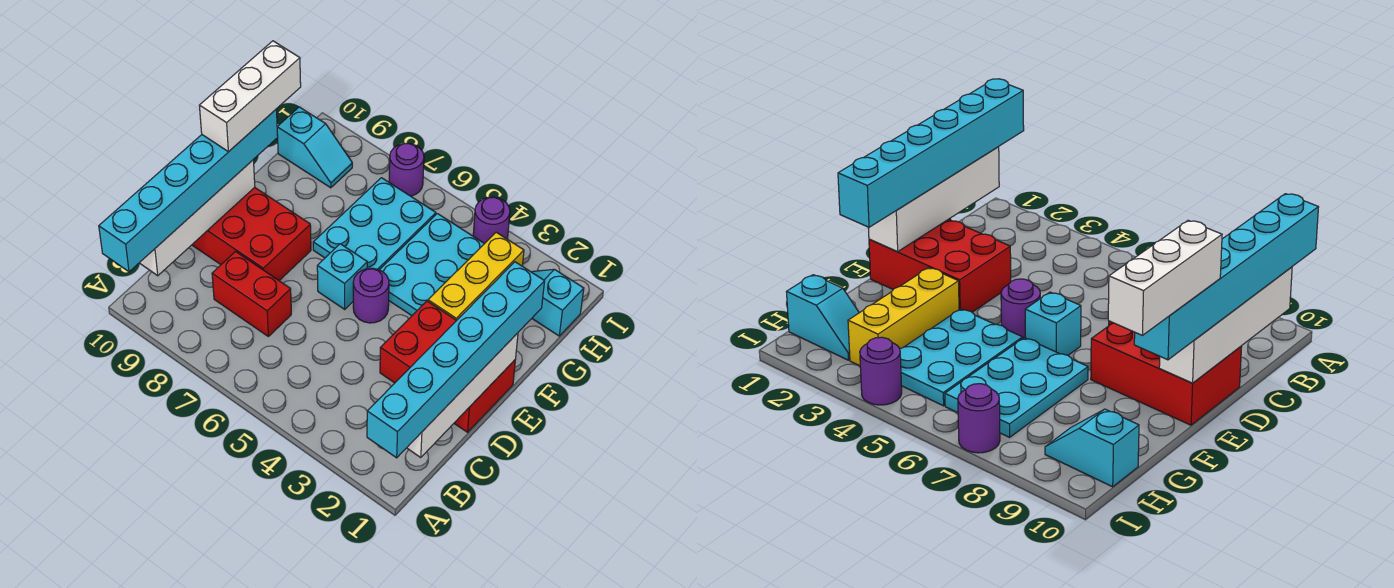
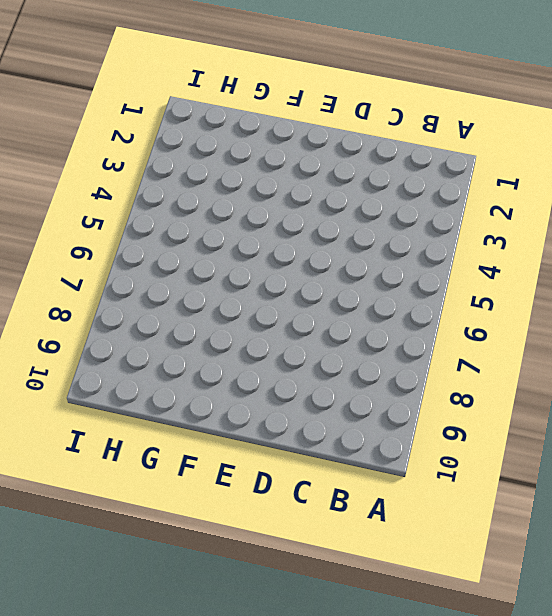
none -> red brick C7:C8 level 1
none -> red brick D1:E3 level 1
none -> red brick D8:E10 level 1

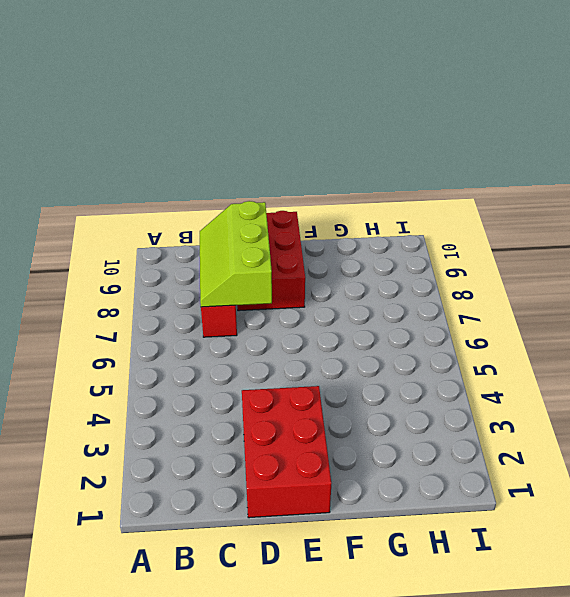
lime slope C7:D9 level 2 top D -> none
none -> purple round brick E5 level 1
none -> cyan brick E6 level 1
none -> yellow brick F3:H3 level 1

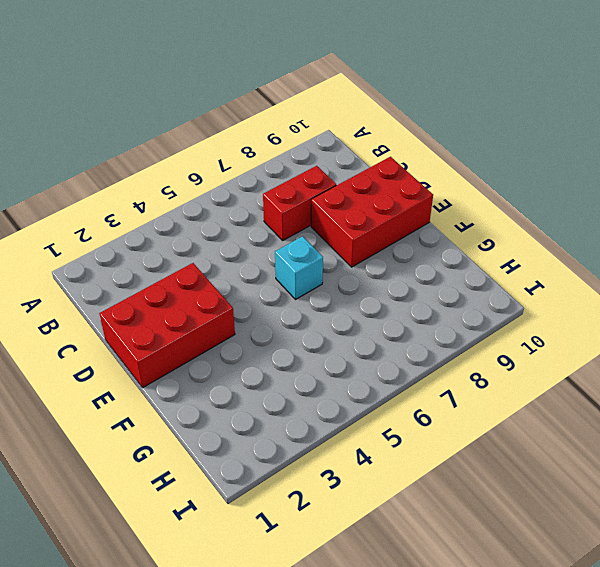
none -> purple round brick E5 level 1
none -> yellow brick F3:H3 level 1
none -> cyan plate F4:H5 level 1

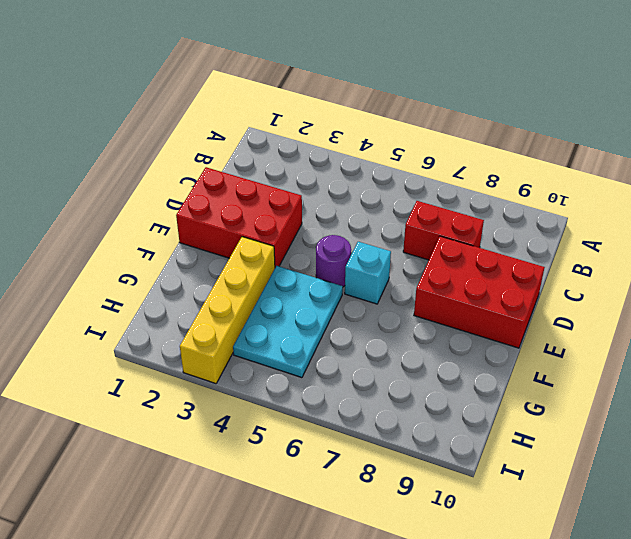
yellow brick F3:I3 level 1 -> yellow brick F3:H3 level 1
none -> cyan plate F6:H7 level 1
none -> cyan slope H1:H2 level 1 top 1
none -> cyan slope H9:H10 level 1 top 10

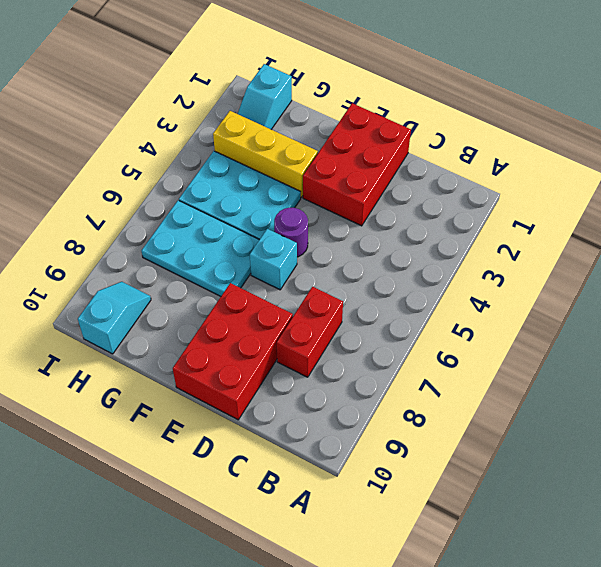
none -> purple round brick I4 level 1
none -> purple round brick I7 level 1
none -> white brick B1:E1 level 2

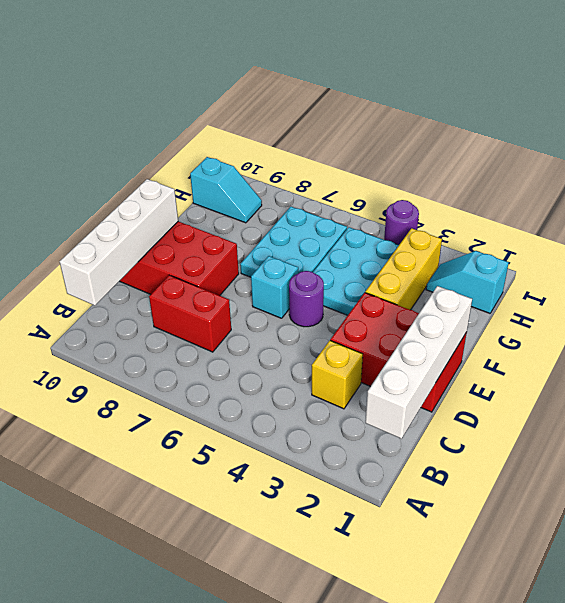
yellow brick C3 level 1 -> none
none -> purple round brick I7 level 1
none -> cyan brick A1:F1 level 3
none -> cyan brick A10:F10 level 3

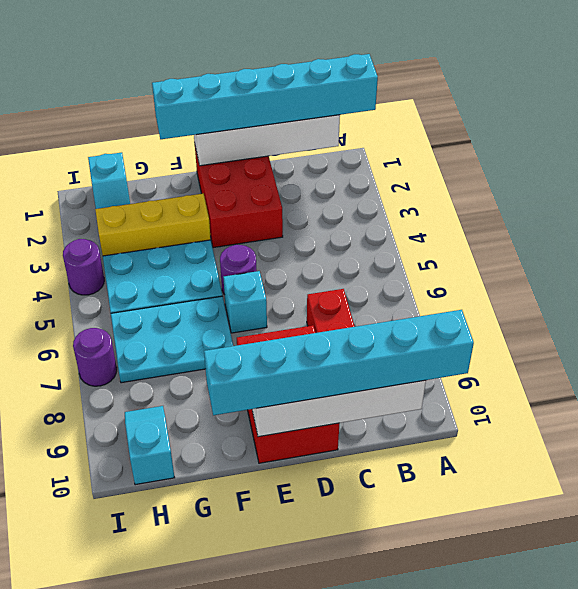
none -> white brick E10:G10 level 4

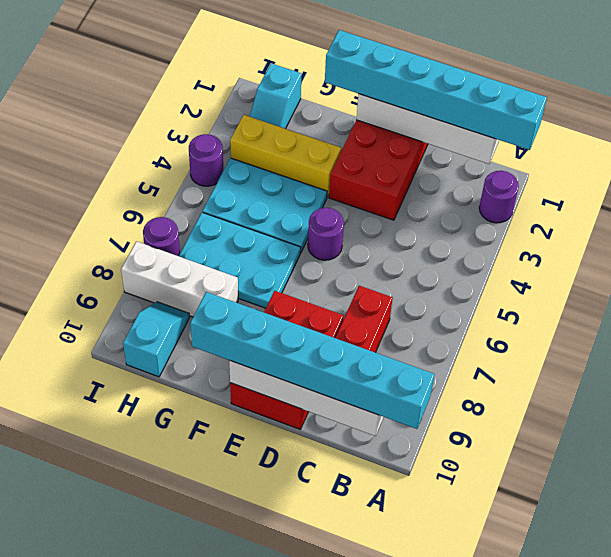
purple round brick A2 level 1 -> none
white brick G8:I8 level 1 -> white brick E10:G10 level 4
none -> cyan brick E6 level 1

